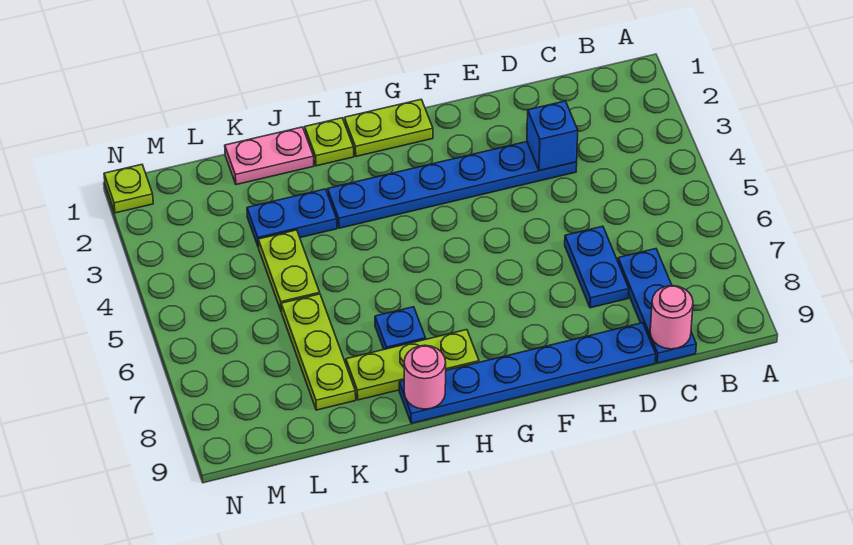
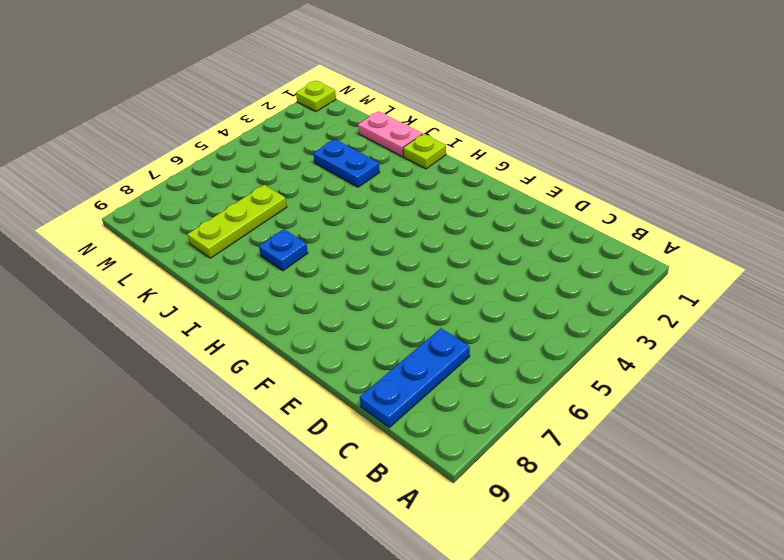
none -> blue plate D3:I3 level 1
none -> blue plate D6:D7 level 1
none -> blue plate D9:I9 level 1

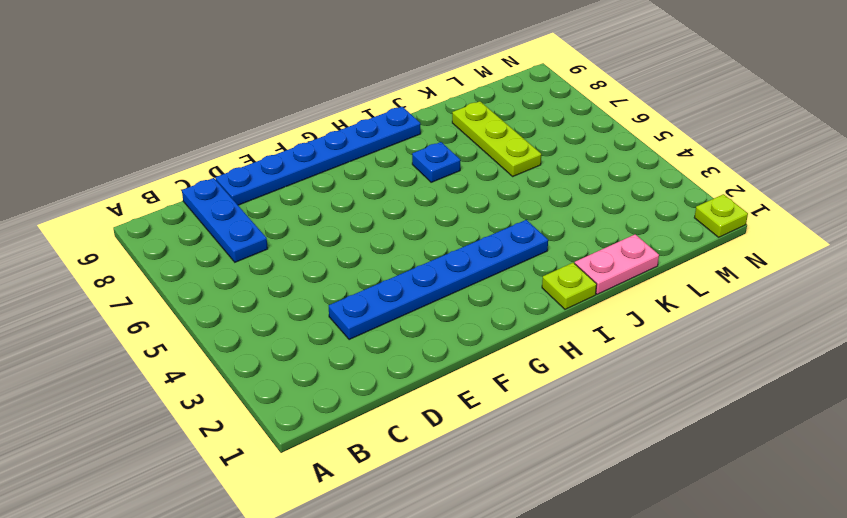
none -> blue plate D6:D7 level 1
none -> lime plate G1:H1 level 1
none -> lime plate H8:J8 level 1

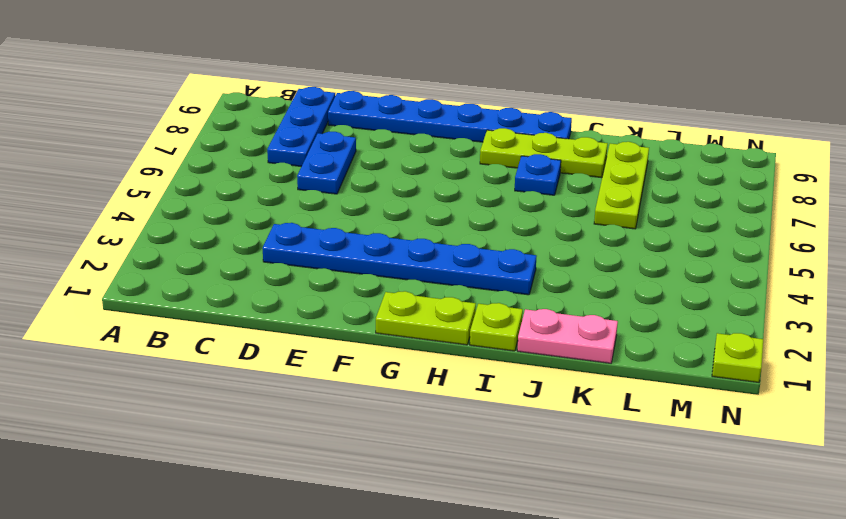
none -> blue plate J3:K3 level 1
none -> lime plate K4:K5 level 1
none -> pink round brick C9 level 2

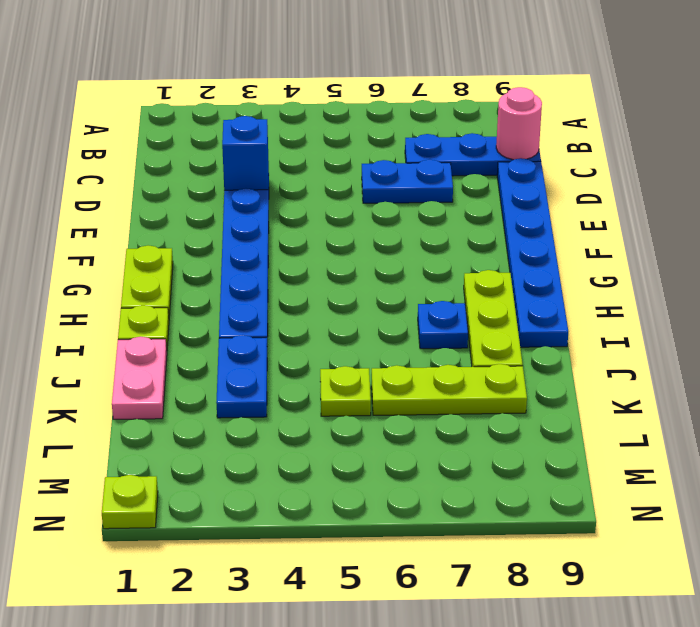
lime plate K5 level 1 -> lime plate K4:K5 level 1
none -> pink round brick I9 level 2

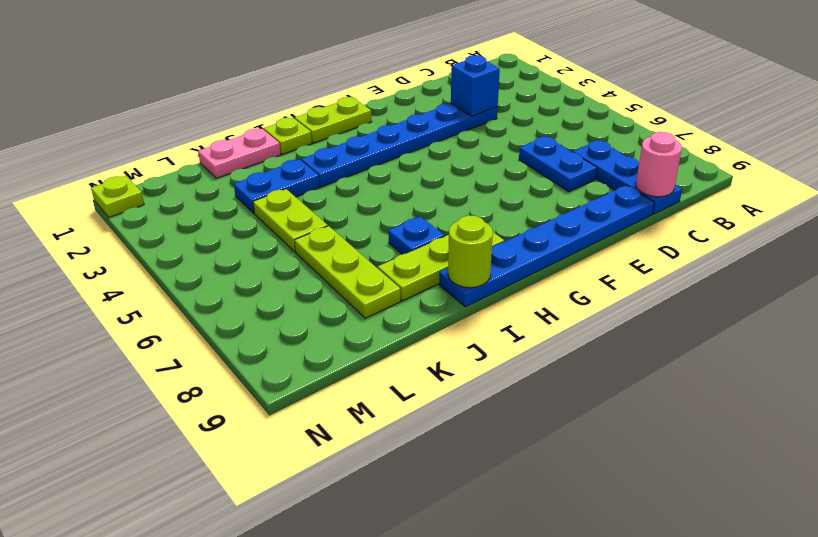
lime round brick I9 level 2 -> pink round brick I9 level 2

